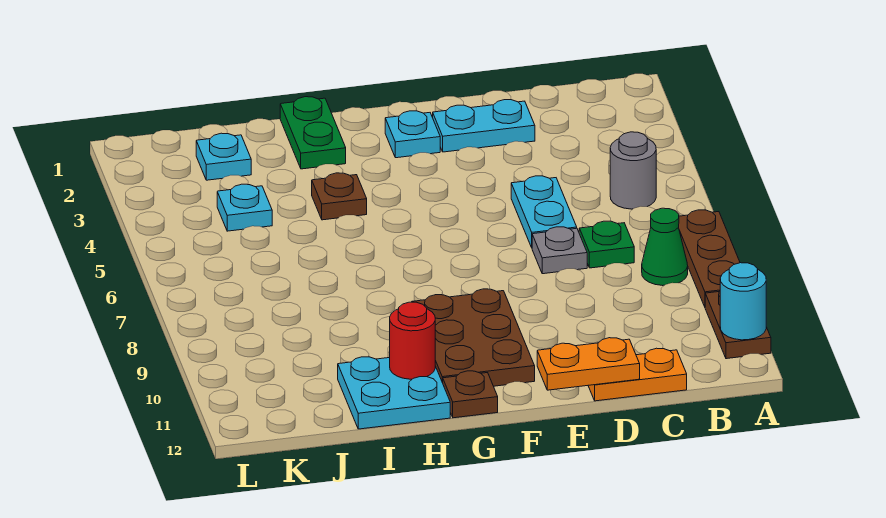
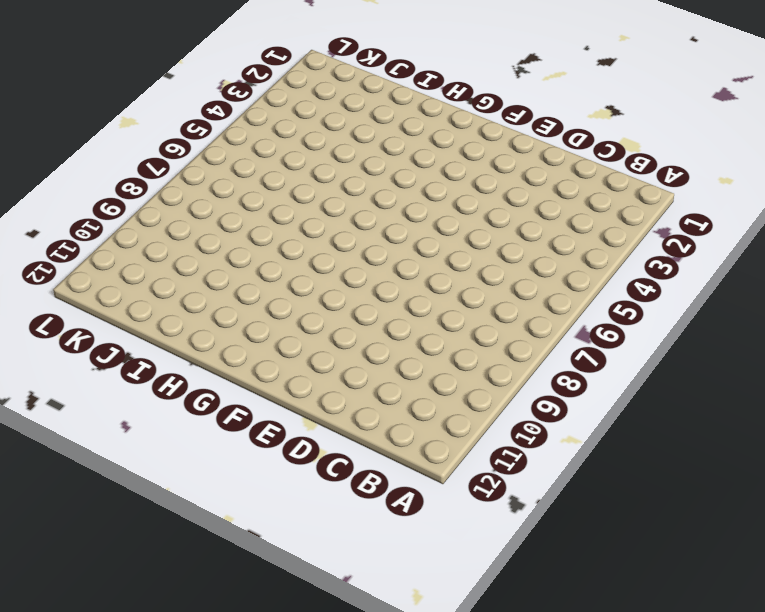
none -> brown plate A7:A9 level 1
none -> brown plate A10:A11 level 1
none -> grey round brick B5 level 1

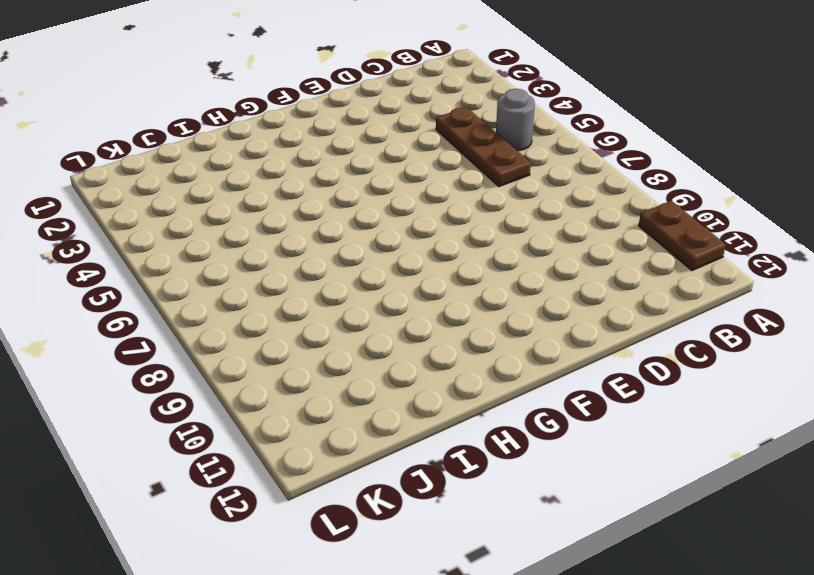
brown plate C4:C6 level 1 -> brown plate A7:A9 level 1
none -> green cone B8 level 1
none -> green plate C7 level 1
none -> orange plate C12:D12 level 1

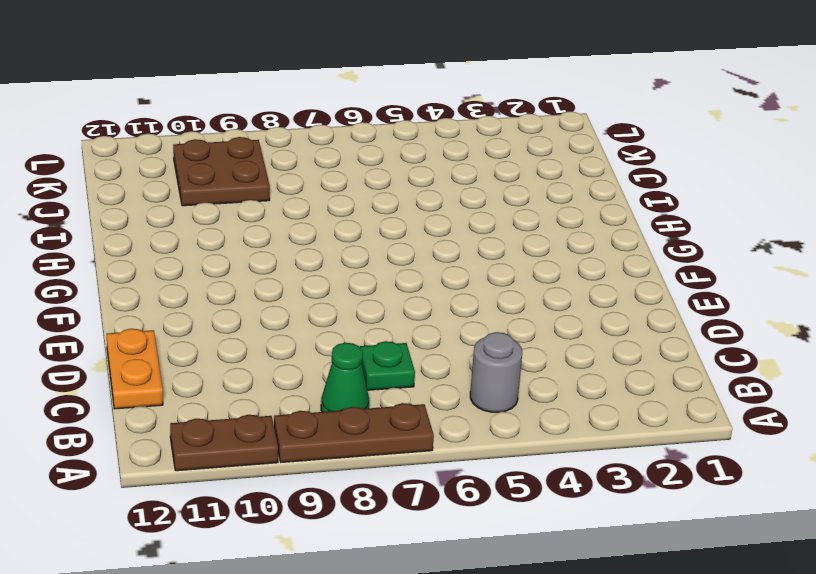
brown plate J9:K10 level 1 -> none
none -> cyan plate D2:E2 level 1
none -> cyan plate D5:D6 level 1
none -> grey plate D7 level 1

